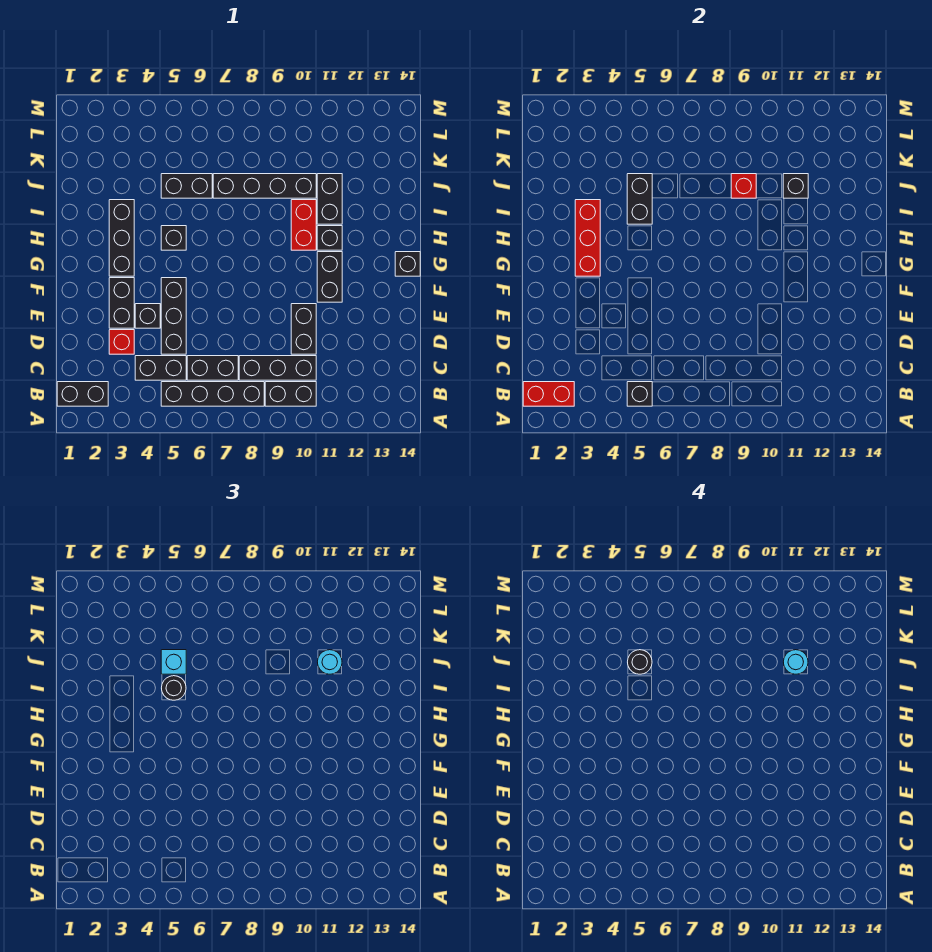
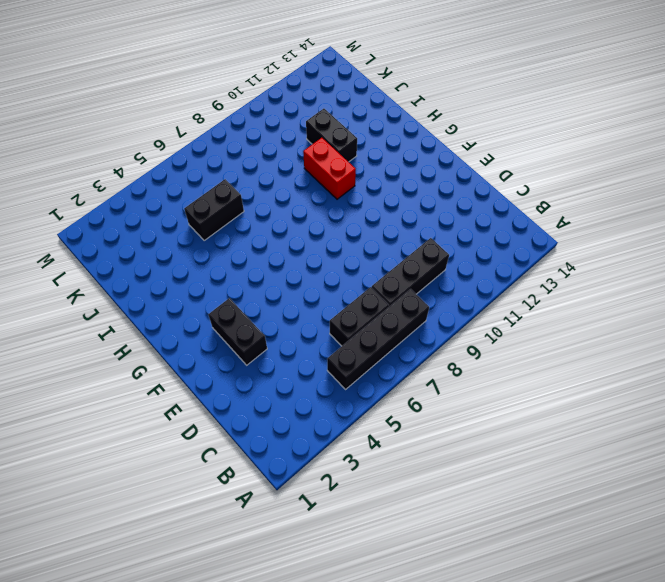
none -> black brick B1:B2 level 1
none -> black brick B9:B10 level 1
none -> black brick C4:C5 level 1
none -> red brick D3 level 1

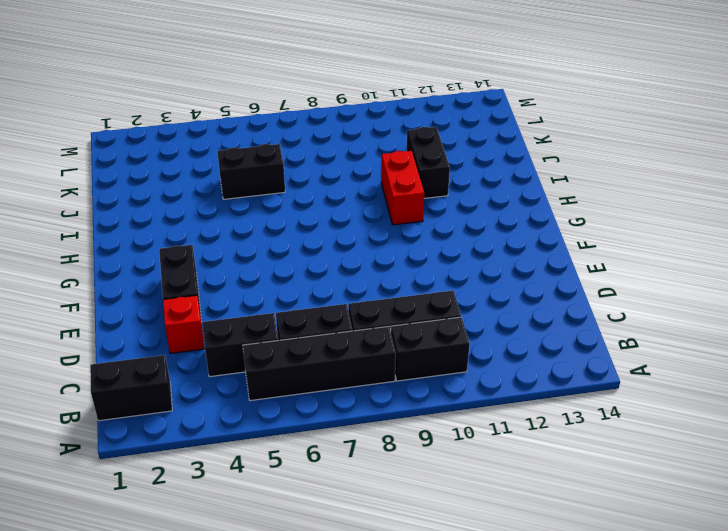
none -> black brick D5:F5 level 1
none -> black brick D10:E10 level 1
none -> black brick E4 level 1
none -> black brick F11:G11 level 1

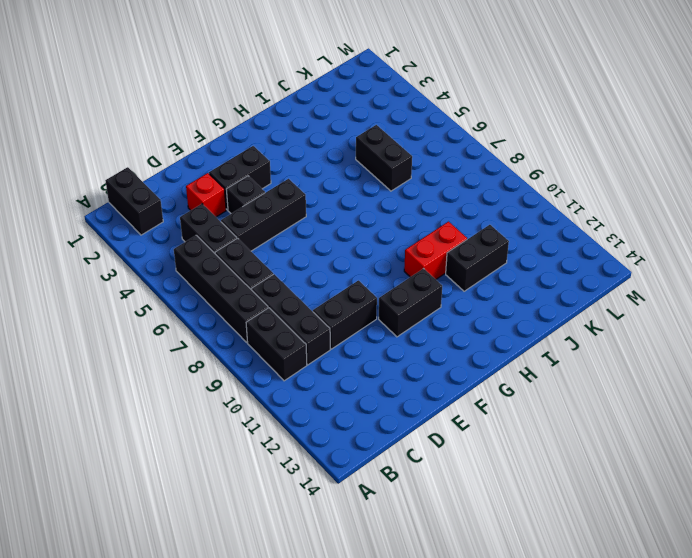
none -> black brick G3:I3 level 1
none -> black brick G14 level 1
none -> black brick H5 level 1
none -> black brick H11 level 1

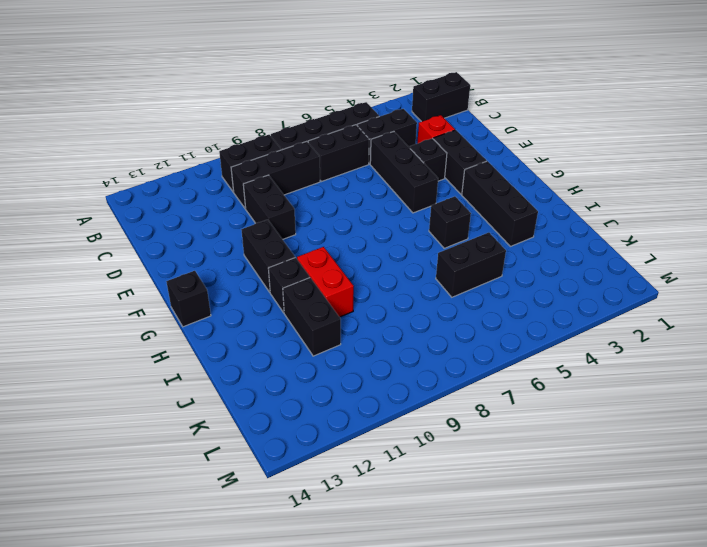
none -> black brick J7:J10 level 1
none -> red brick B1:B2 level 2
none -> black brick B5 level 2
none -> red brick G3:I3 level 2

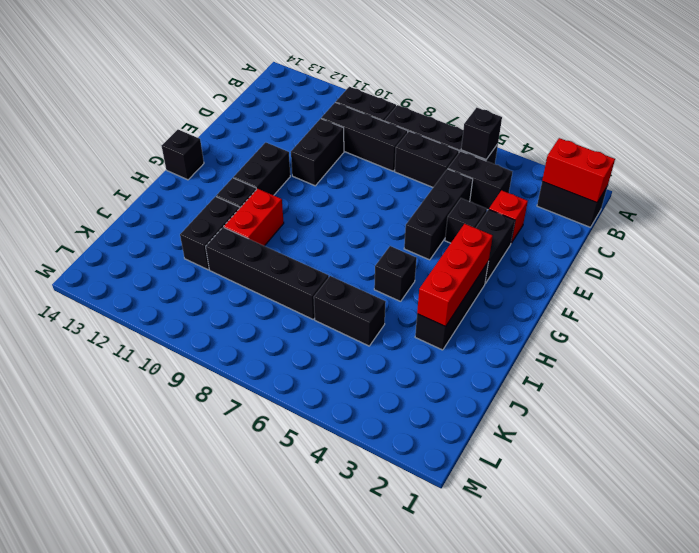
none -> black brick I5:J5 level 2
none -> red brick J9 level 2
none -> black brick J11 level 2
none -> black round brick I5 level 3

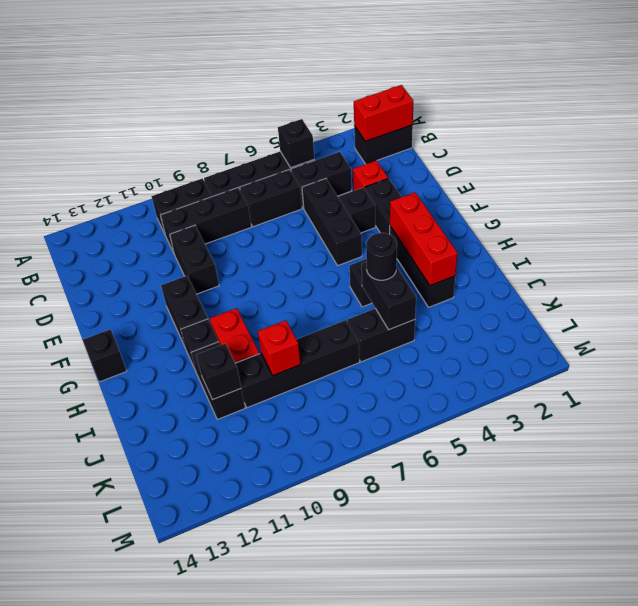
none -> cyan brick J5 level 3
none -> cyan round brick J11 level 3
none -> black round brick J5 level 4
none -> cyan round brick J11 level 4

